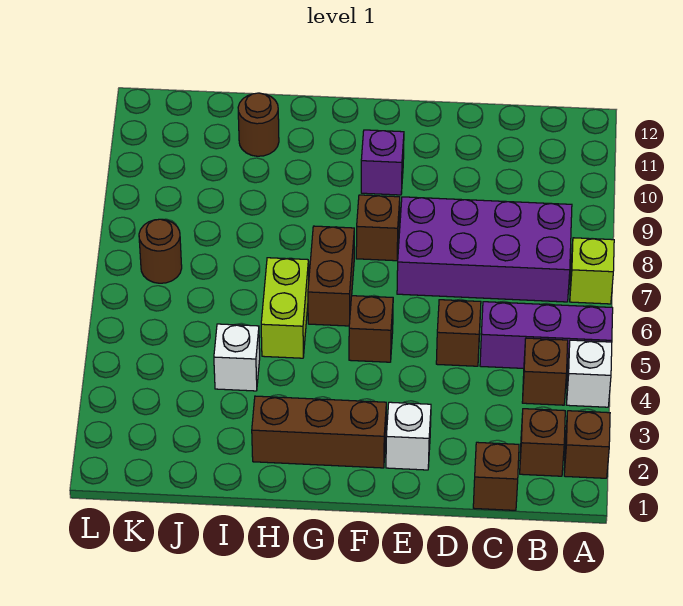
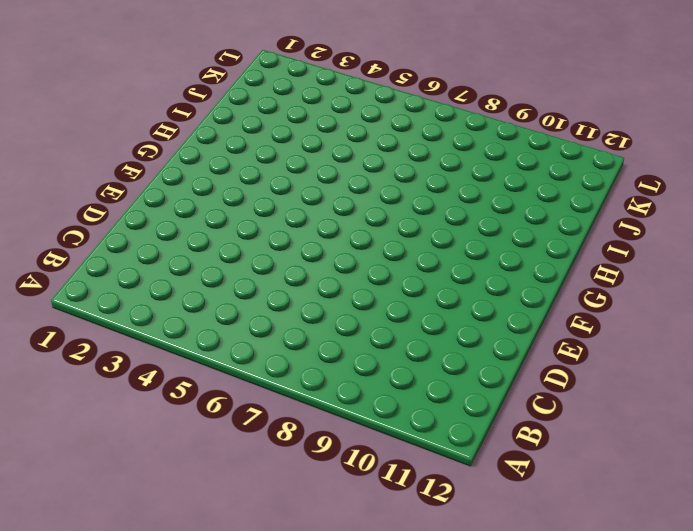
none -> brown brick A2 level 1
none -> white brick A4 level 1
none -> purple brick A5:C5 level 1

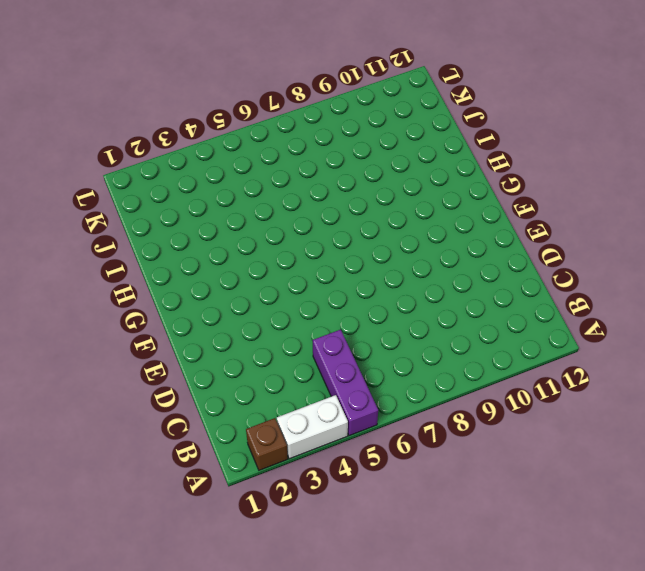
white brick A3:A4 level 1 -> white brick A4 level 1
none -> lime brick A7 level 1
none -> brown brick B2 level 1
none -> brown brick B4 level 1

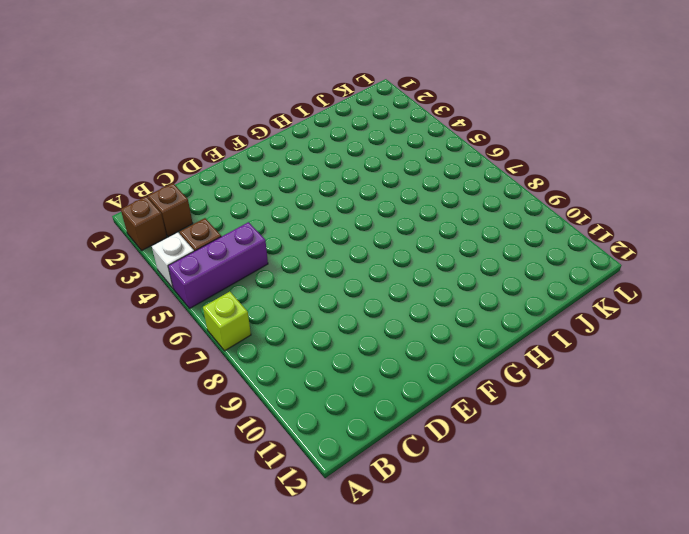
none -> purple brick B7:E8 level 1
none -> brown brick C1 level 1
none -> brown brick D5 level 1

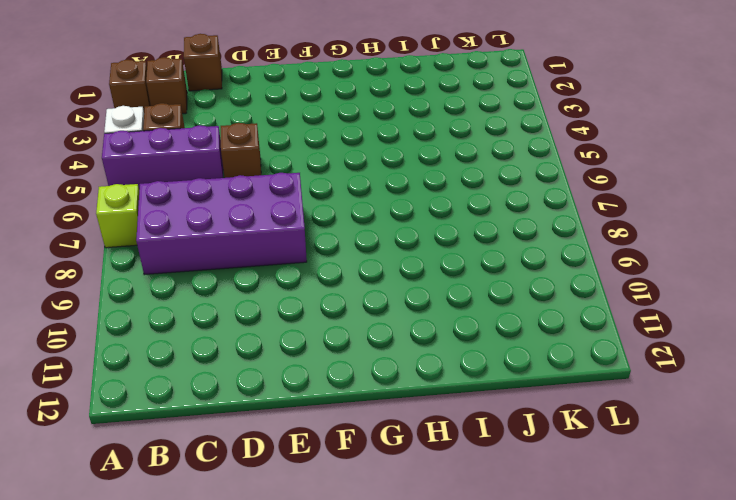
none -> white brick E2 level 1
none -> brown brick F2:H2 level 1
none -> brown brick F5 level 1

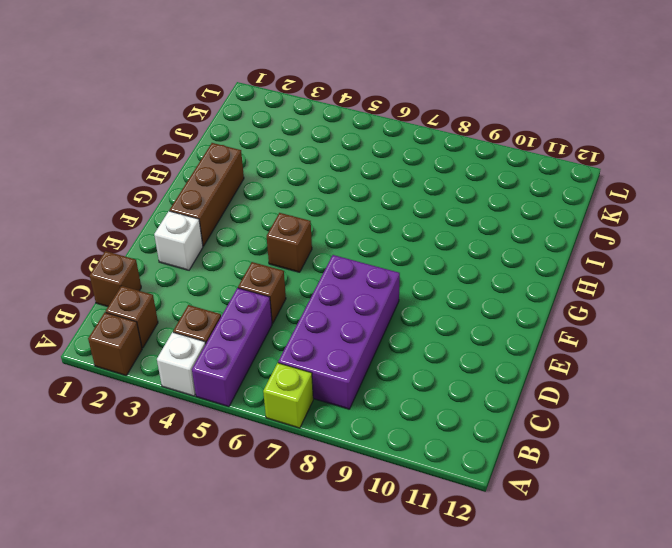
none -> brown brick F8 level 1
none -> purple brick F10 level 1
none -> brown brick G6:G7 level 1

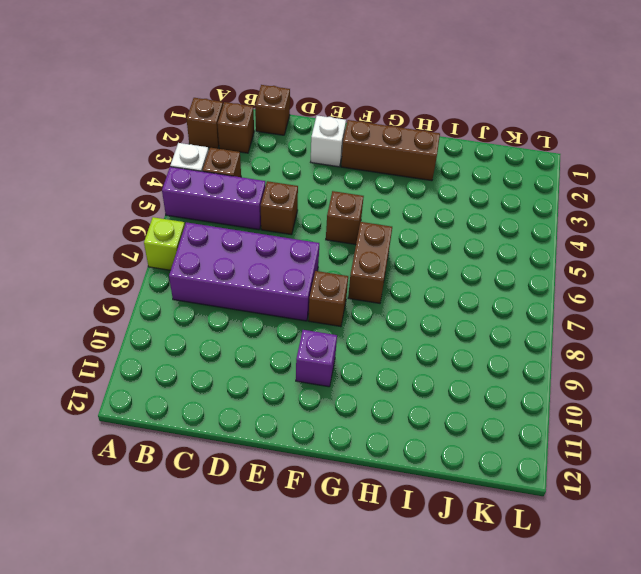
none -> lime brick H5:H6 level 1
none -> white brick I4 level 1
none -> brown round brick I11 level 1

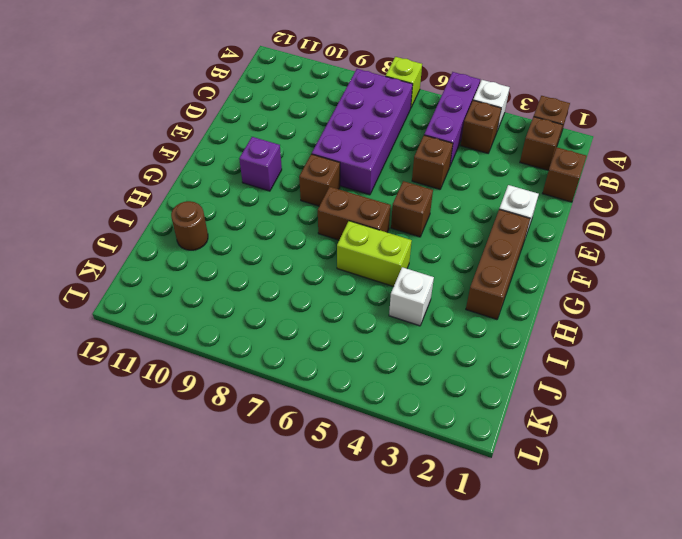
none -> brown round brick K7 level 1

